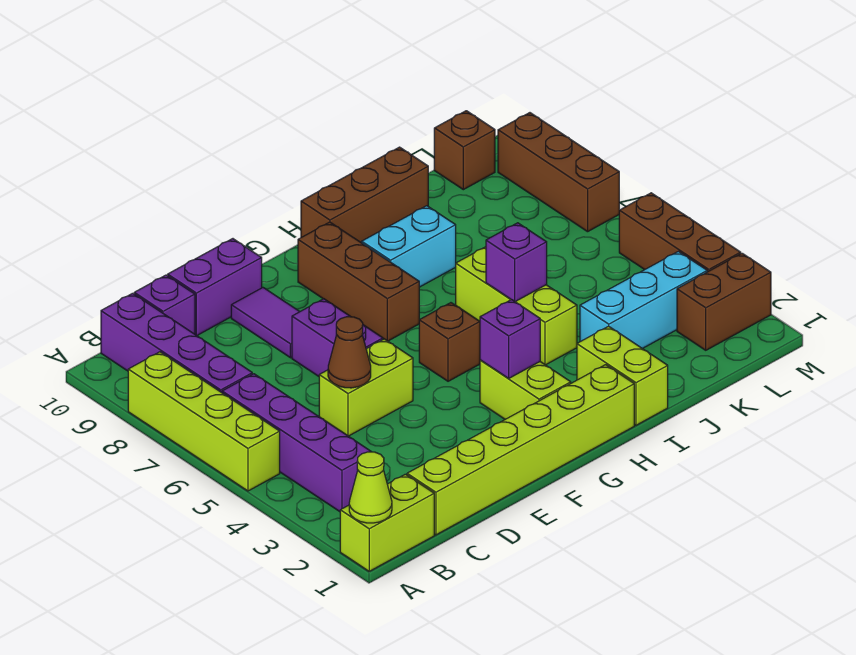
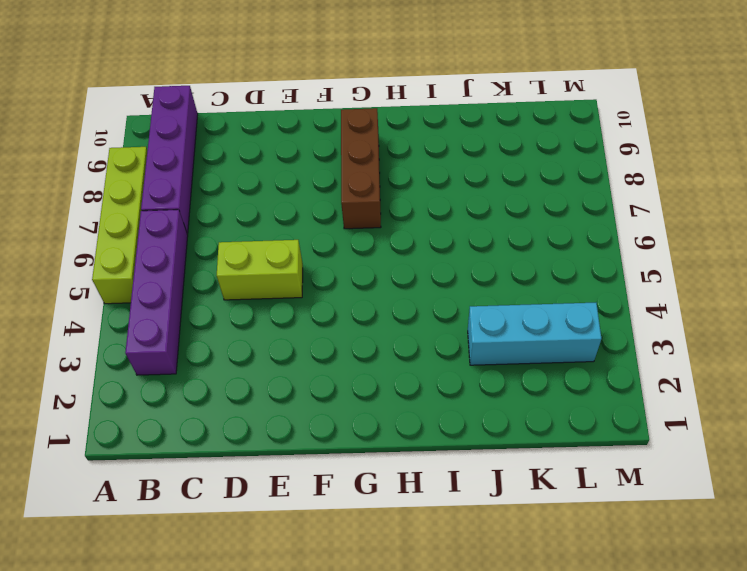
none -> lime brick A1:B1 level 1
none -> lime brick C1:H1 level 1
none -> purple brick C10 level 1

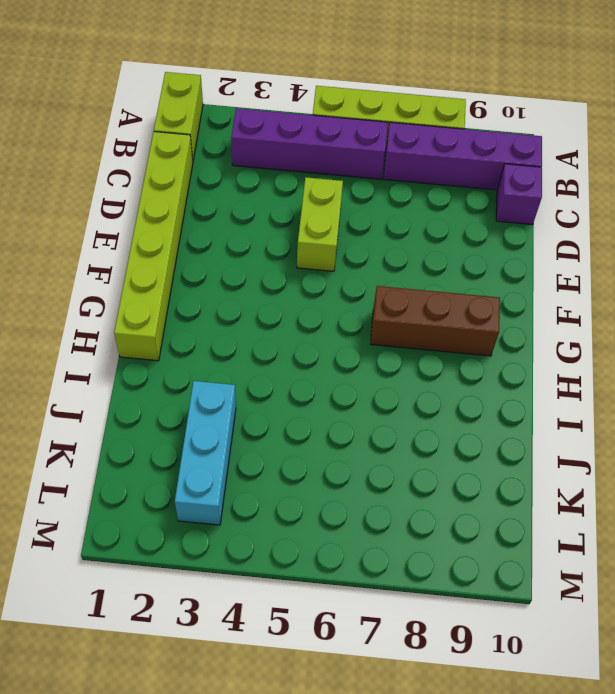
none -> purple brick D10:E10 level 1
none -> purple brick E6:E7 level 1
none -> purple tile E8:E9 level 1

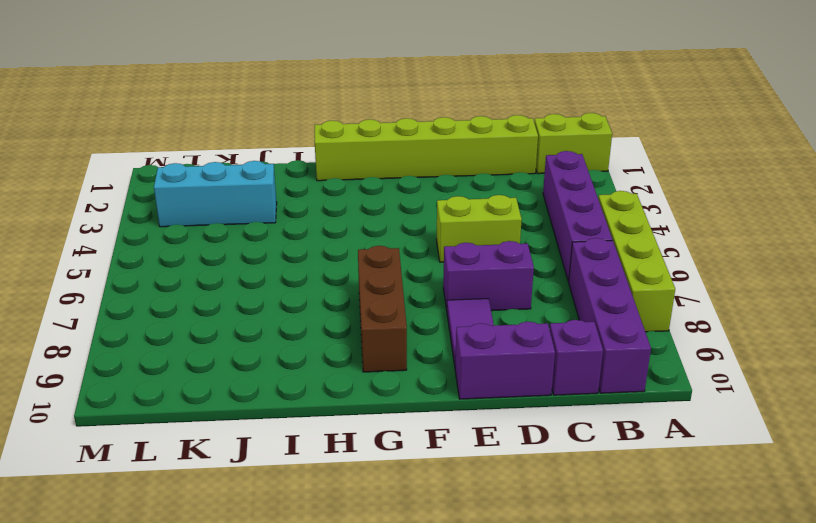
purple brick D7:E7 level 1 -> purple brick E6:E7 level 1
none -> lime brick G2:G3 level 1
none -> brown brick G5 level 1
none -> cyan brick H8:I8 level 1

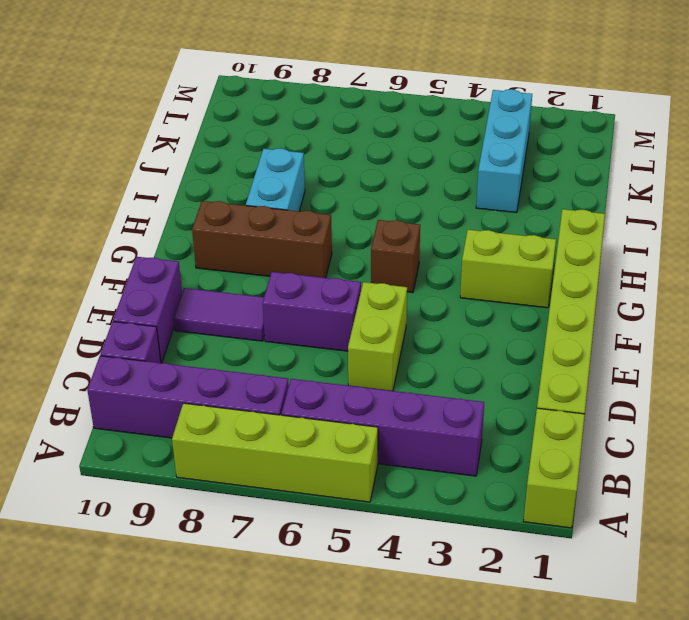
none -> brown brick H10:J10 level 1
none -> lime brick I1:I2 level 1
none -> lime brick I4:I6 level 1

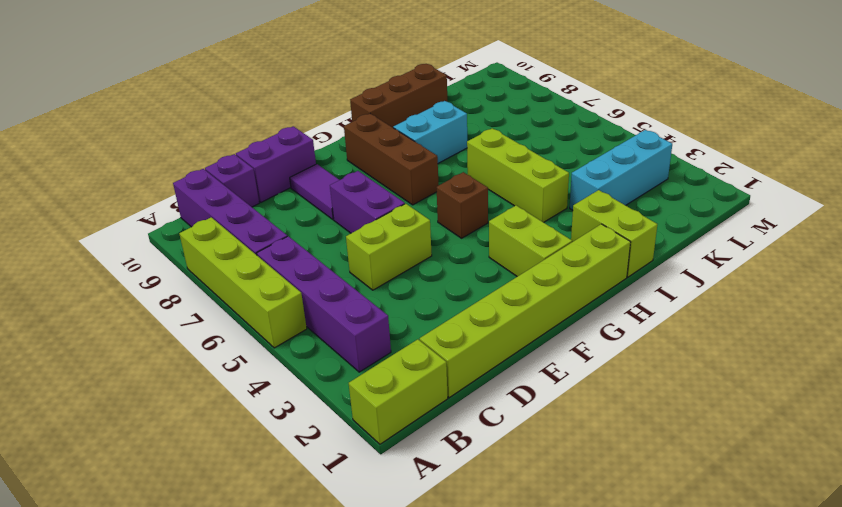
none -> brown brick L2:M2 level 1
none -> brown brick L10 level 1
none -> brown brick M3:M5 level 1

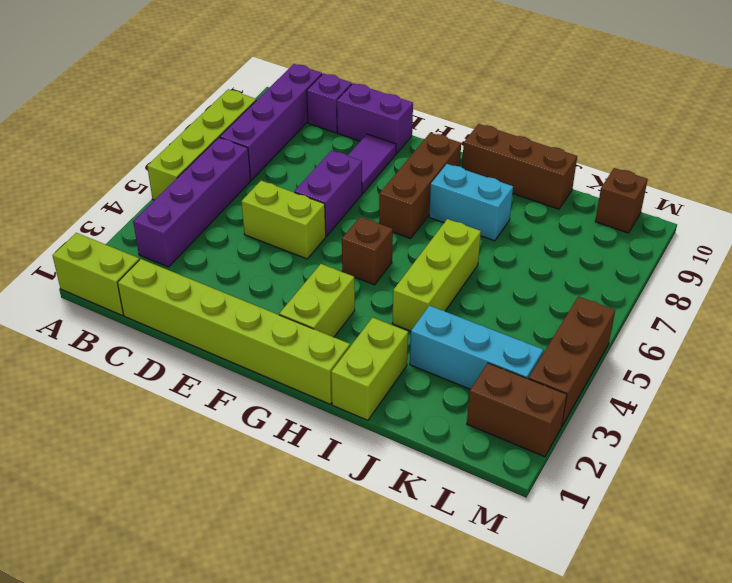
none -> brown brick M7:M9 level 1
none -> lime cone A1 level 2
none -> brown cone D5 level 2

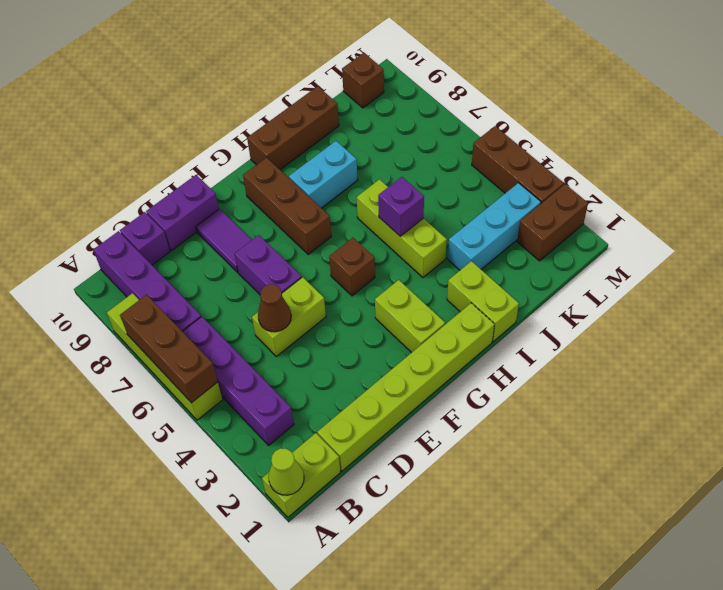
brown brick A5:A7 level 2 -> brown brick M7:M9 level 1
none -> purple brick G3 level 2

